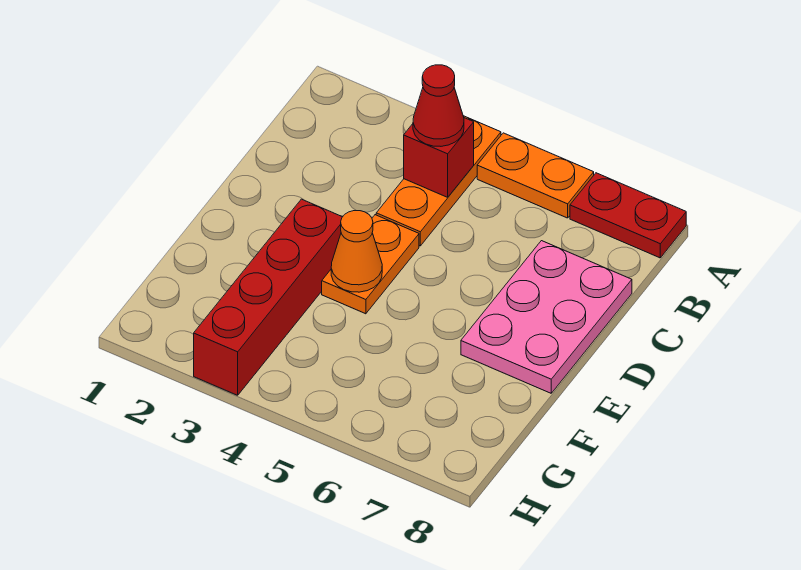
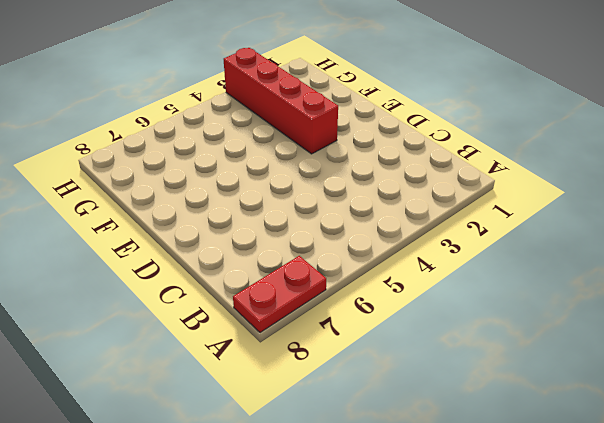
none -> orange plate A4:C4 level 1
none -> orange plate A5:A6 level 1

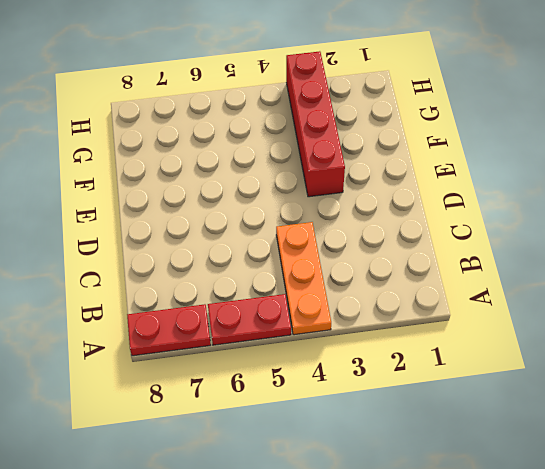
red plate A5:A6 level 1 -> orange plate A5:A6 level 1
none -> pink plate C7:E8 level 1
none -> orange plate D4:E4 level 1

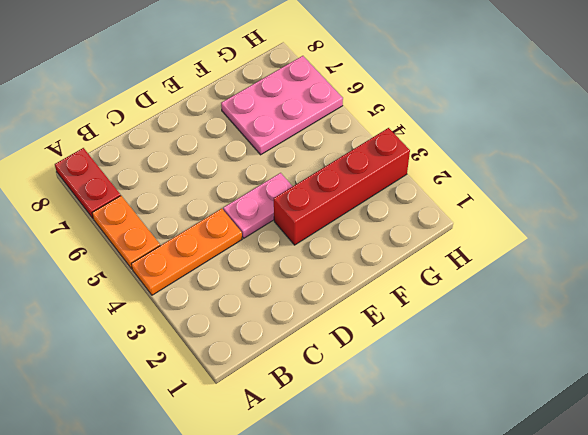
pink plate D4:E4 level 1 -> orange plate D4:E4 level 1
pink plate F6:H7 level 1 -> pink plate C7:E8 level 1
none -> red brick B4 level 2
none -> orange cone E4 level 2

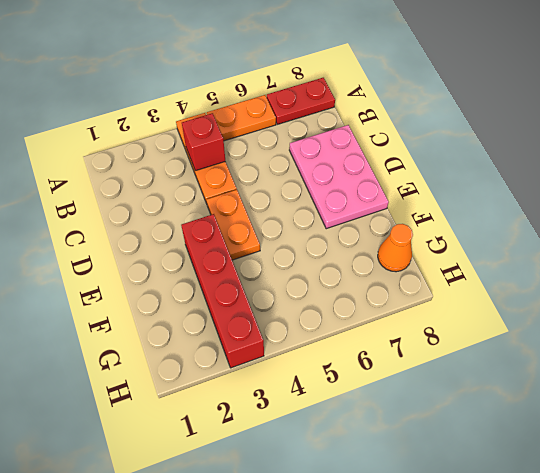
orange cone G8 level 1 -> orange cone E4 level 2
none -> red cone B4 level 3

